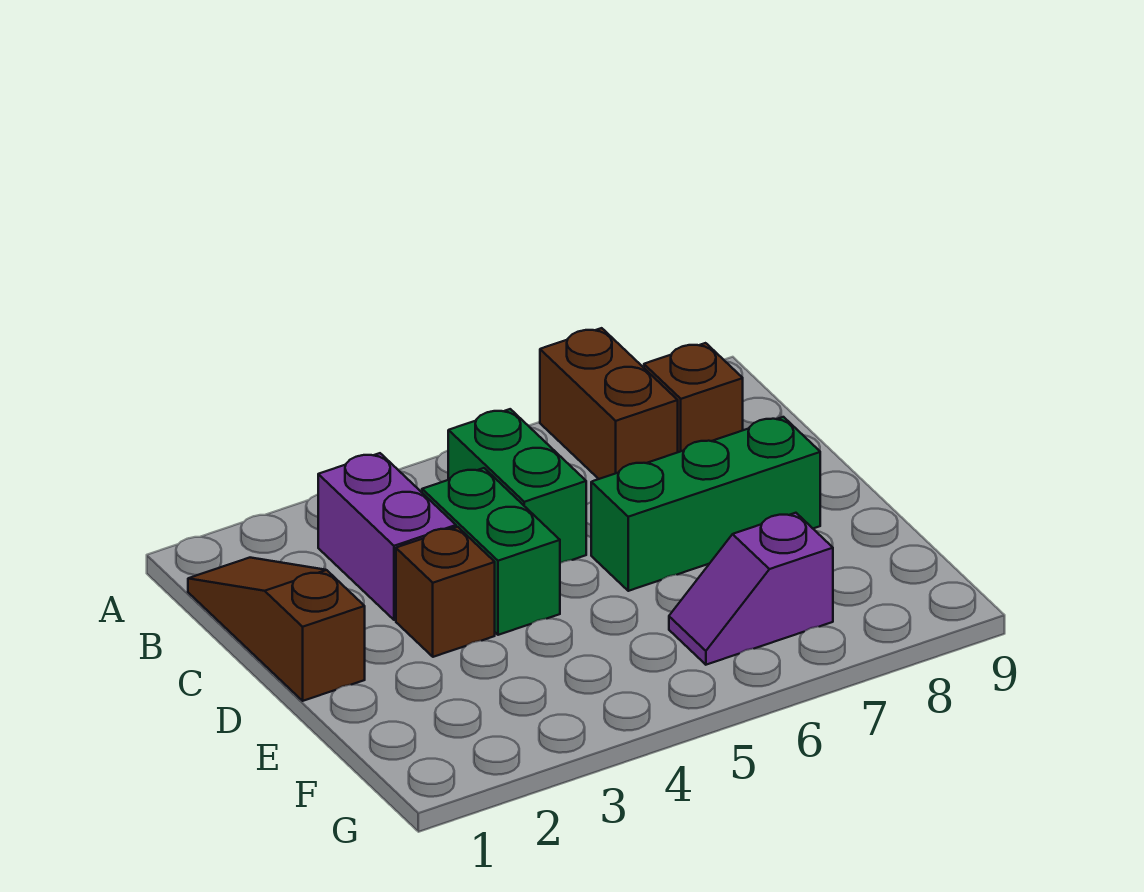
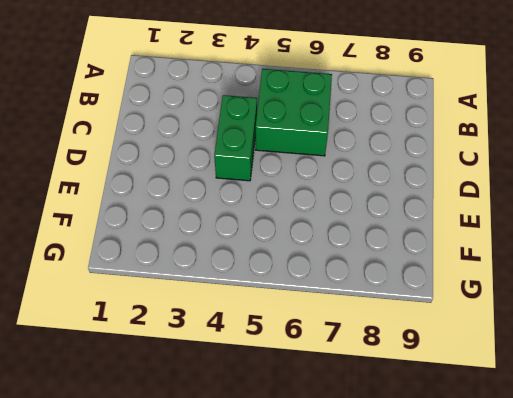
green brick B5:C6 level 1 -> green brick B5:C5 level 1
none -> brown brick A7:B7 level 1
none -> brown slope B1:D1 level 1 top D

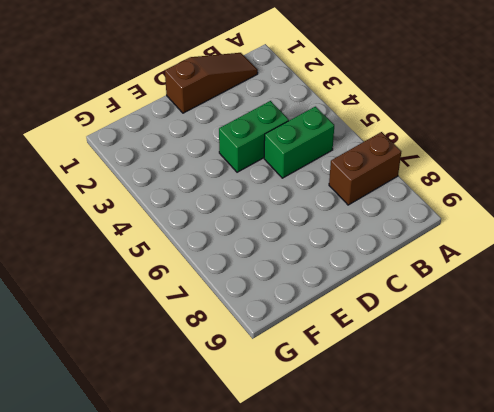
none -> purple brick B3:C3 level 1
none -> brown brick B8 level 1

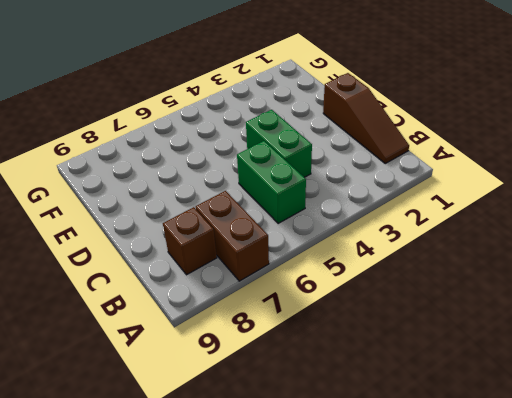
none -> purple brick B3:C3 level 1
none -> brown brick D3 level 1

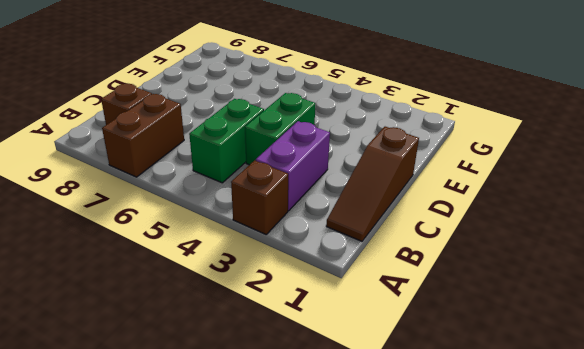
brown brick A3 level 1 -> brown brick D3 level 1
none -> green brick D6:D8 level 1
none -> purple slope F6:F7 level 1 top 7

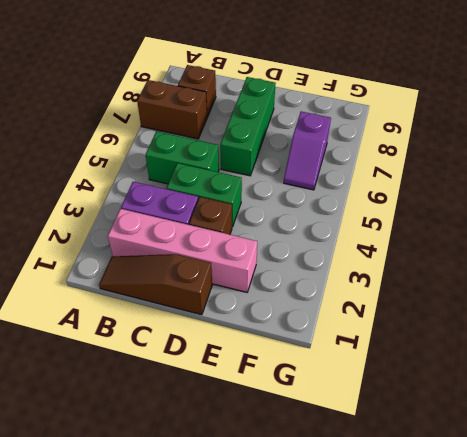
pink brick B2:E2 level 1 -> none

